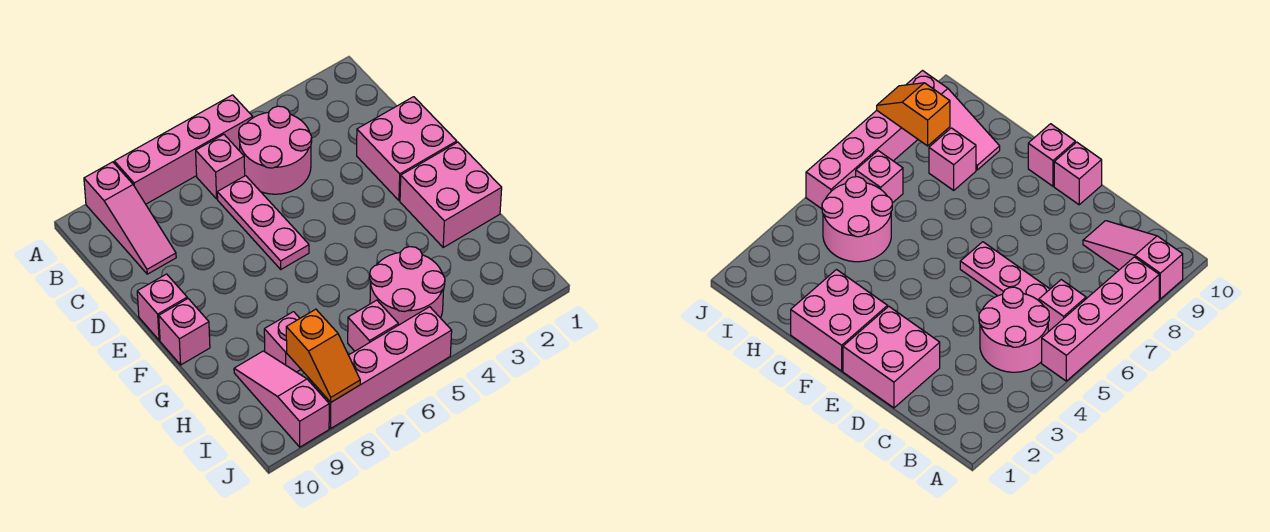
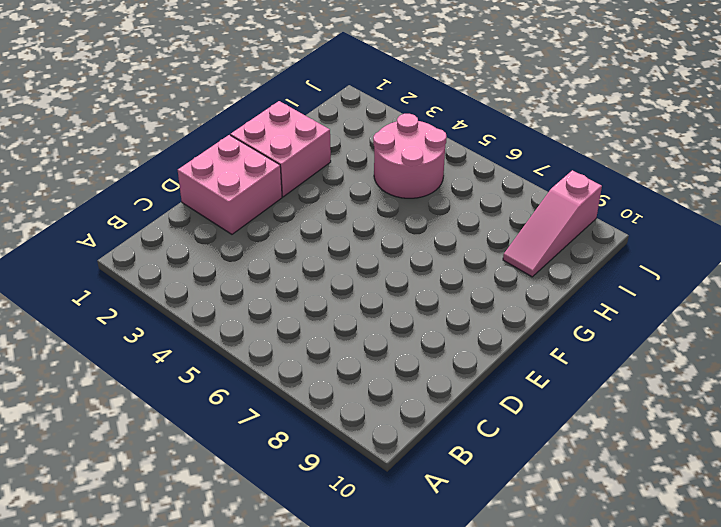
none -> pink brick A5:A8 level 1
none -> pink slope A9:C9 level 1 top A
none -> pink round brick B4:C5 level 1

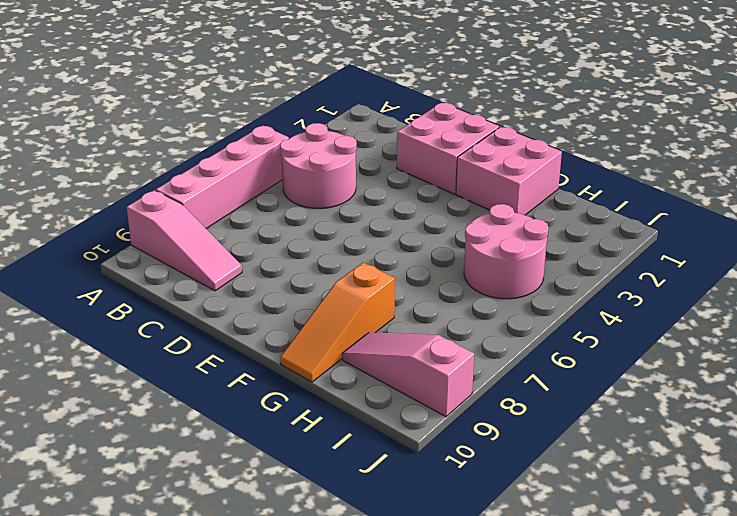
orange slope G8:G10 level 1 top 8 -> none
none -> pink brick B6 level 1
none -> pink plate C6:E6 level 1
none -> pink brick E10 level 1

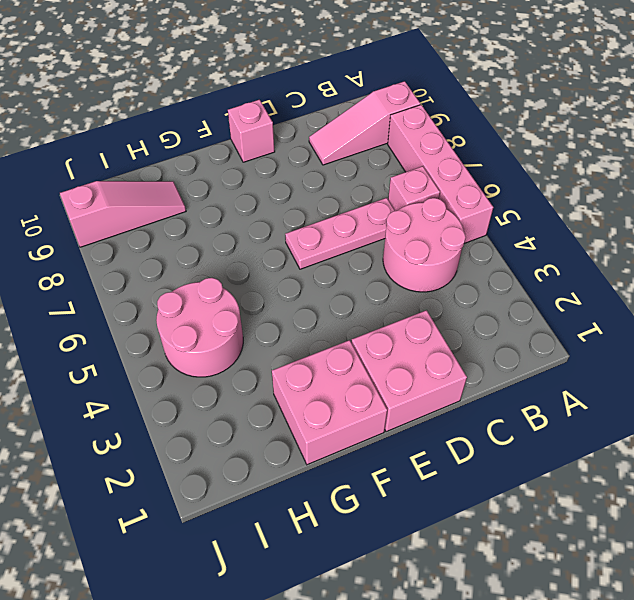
none -> pink brick F10 level 1
none -> pink brick H8 level 1
none -> pink brick I6 level 1

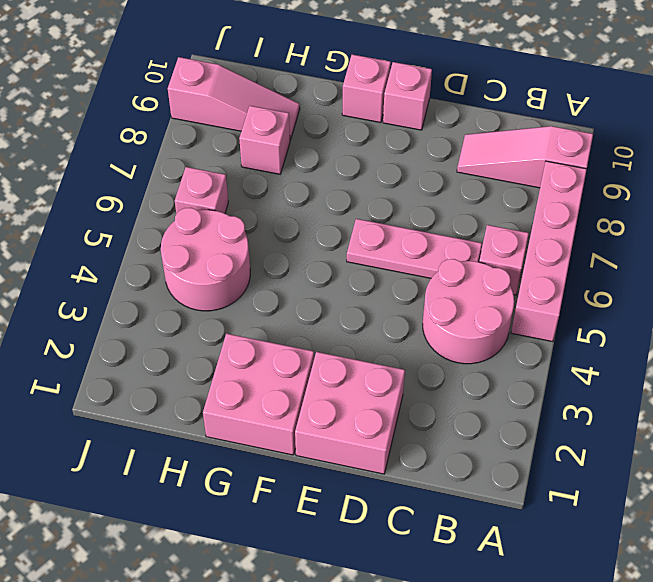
none -> pink brick J5:J8 level 1
none -> orange slope I8:J8 level 2 top I

